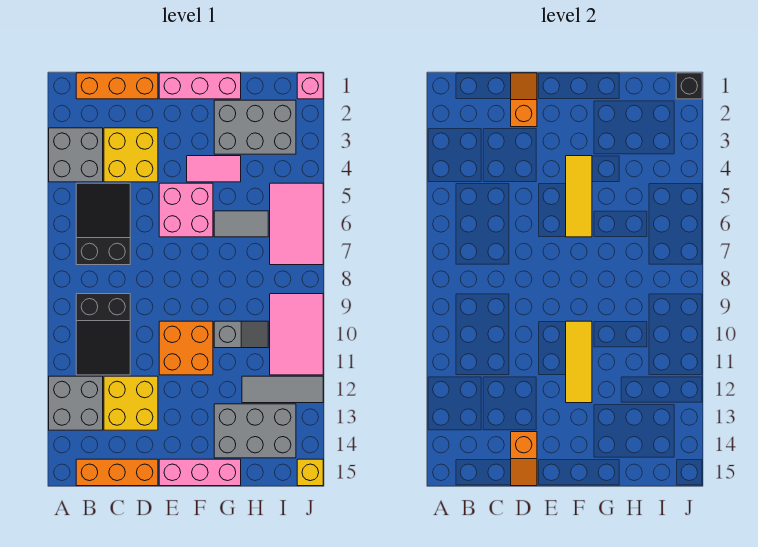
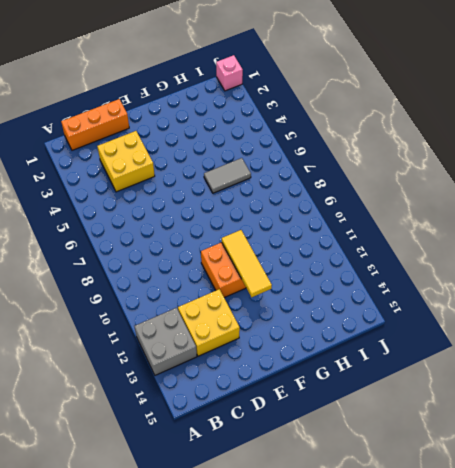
none -> grey brick A3:B4 level 1
none -> black slope B5:C7 level 1 top 7
none -> black slope B9:C11 level 1 top 9

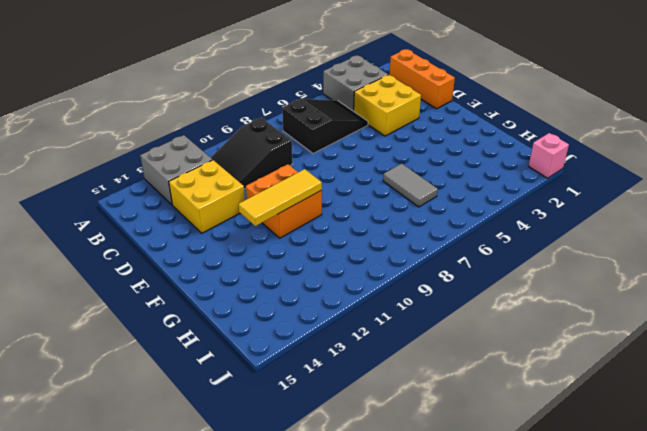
none -> orange brick B15:D15 level 1
none -> pink brick E1:G1 level 1
none -> pink brick E5:F6 level 1

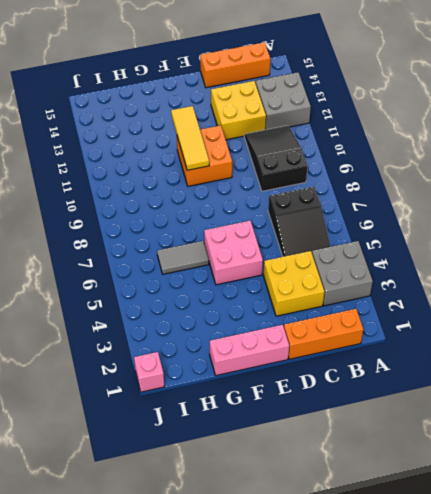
none -> pink brick E15:G15 level 1
none -> pink tile F4:G4 level 1
none -> grey brick G2:I3 level 1

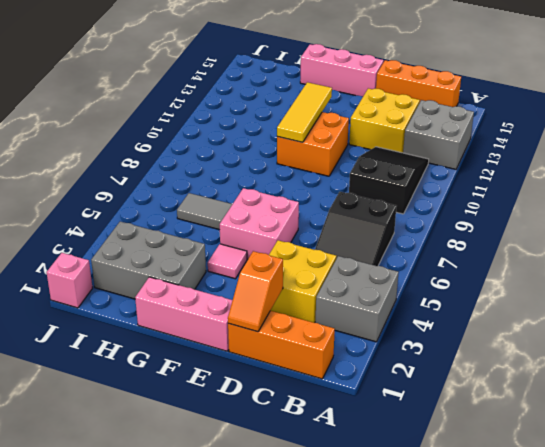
pink tile F4 level 1 -> pink tile F4:G4 level 1
none -> grey slope G10:H10 level 1 top G
none -> grey brick G13:I14 level 1
none -> grey tile H12:J12 level 1

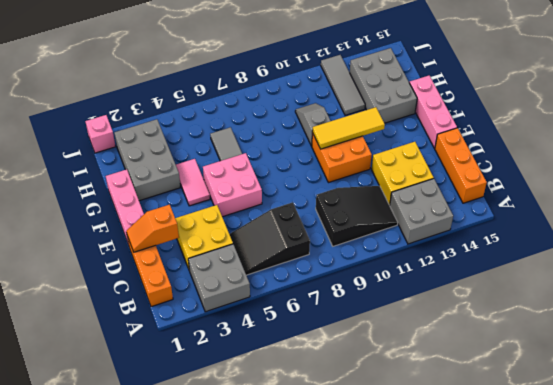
none -> pink tile I5:J7 level 1
none -> pink tile I9:J11 level 1
none -> yellow brick J15 level 1

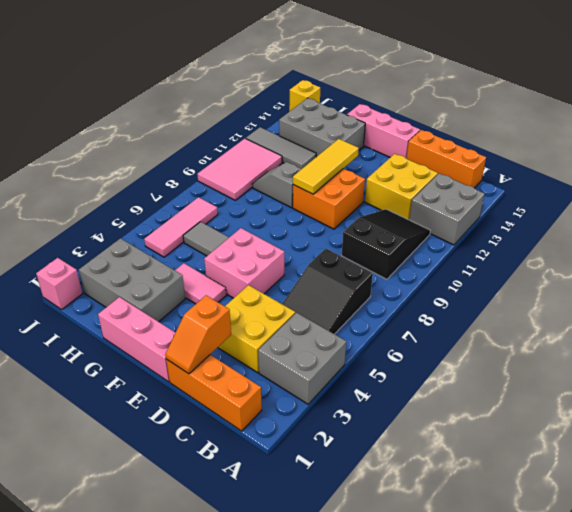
pink tile I5:I7 level 1 -> pink tile I5:J7 level 1
none -> orange slope D14:D15 level 2 top 14
none -> yellow tile F4:F6 level 2
none -> black brick J1 level 2

